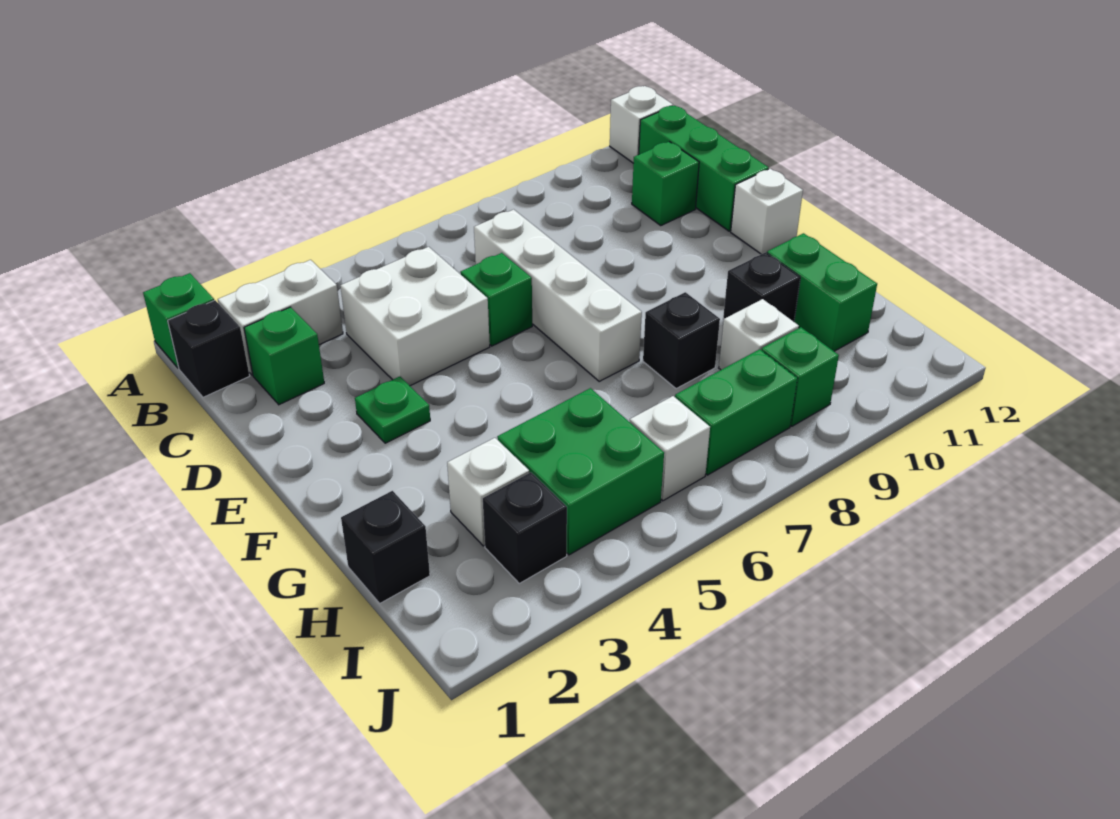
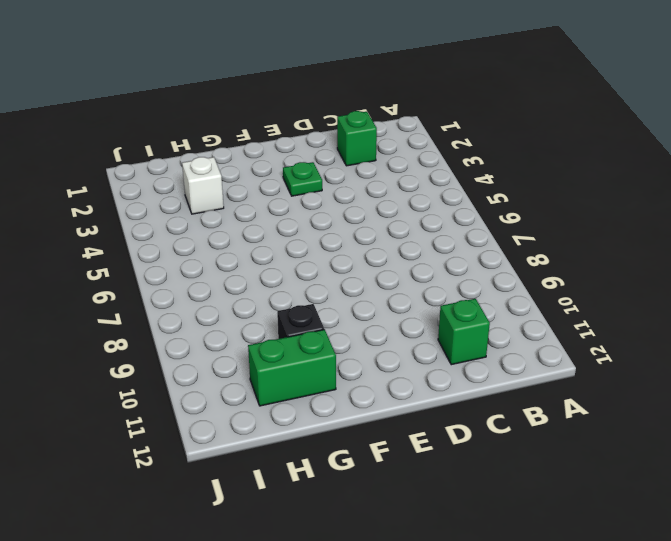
none -> green brick A1 level 1
none -> white brick A12 level 1
none -> black brick B1 level 1

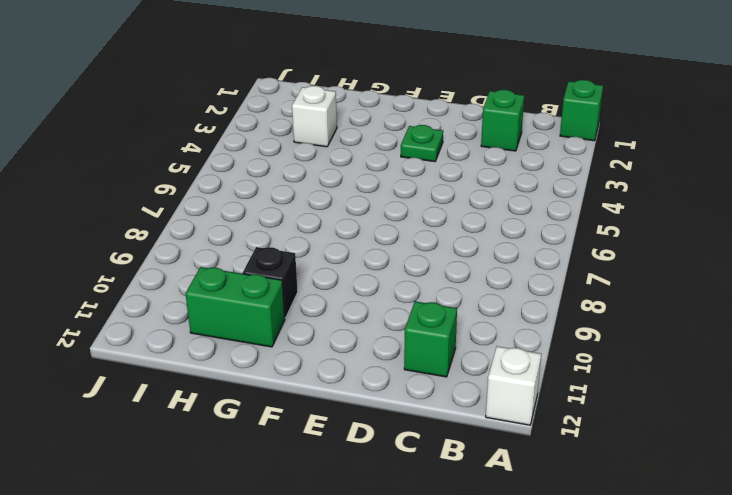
none -> black brick B1 level 1
none -> white brick B2:B3 level 1
none -> green brick B12:D12 level 1

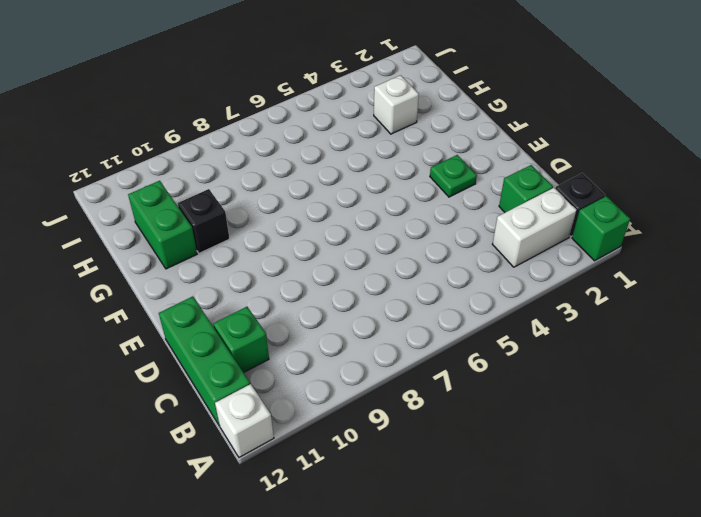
none -> white brick C4:D5 level 1
none -> white brick C7:F7 level 1
none -> green brick D6 level 1

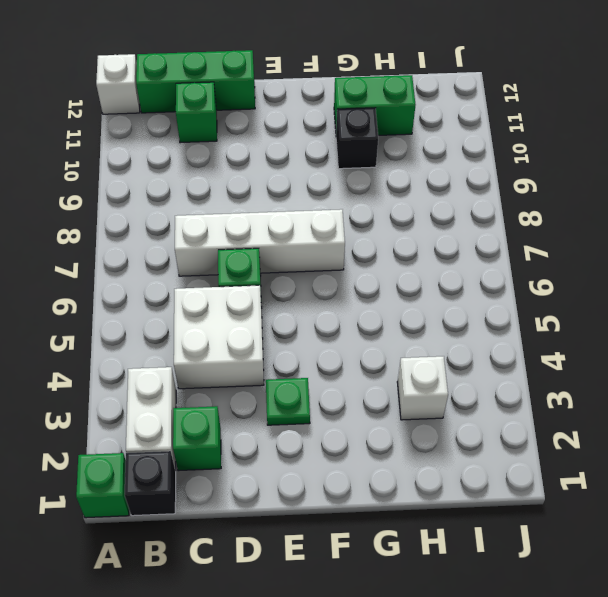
none -> white brick E12 level 1
none -> black brick G8 level 1
none -> black brick H1 level 1

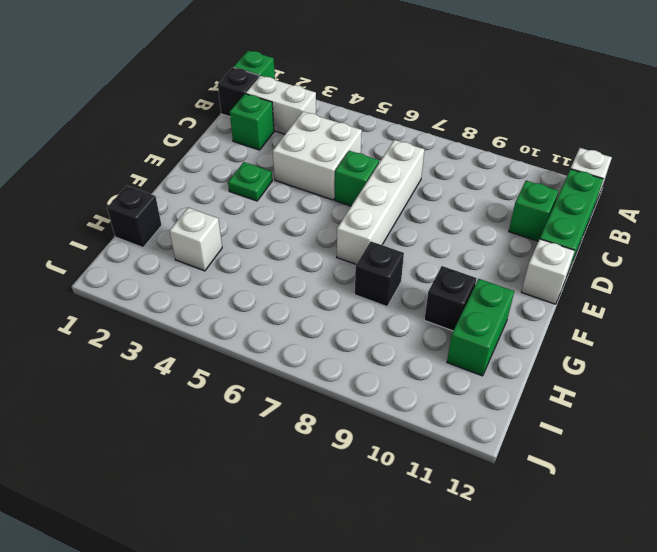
none -> green brick H4:I5 level 1
none -> white brick H9 level 1
none -> black brick I3 level 1

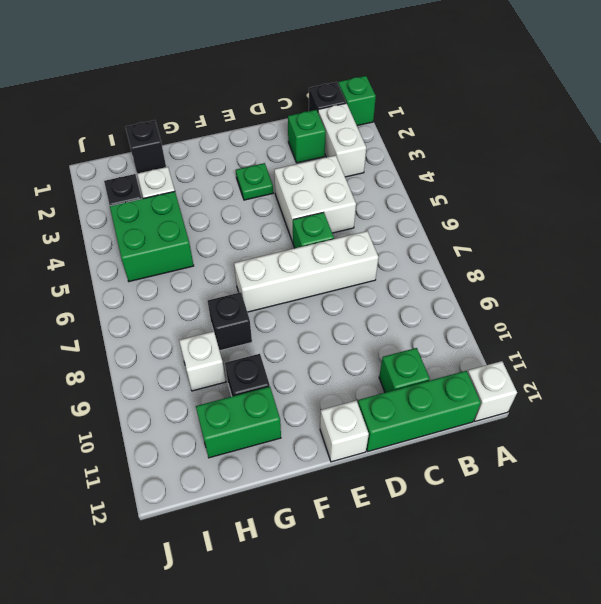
none -> white brick I6 level 1
none -> green brick I7:I8 level 1
none -> green brick I9 level 1

